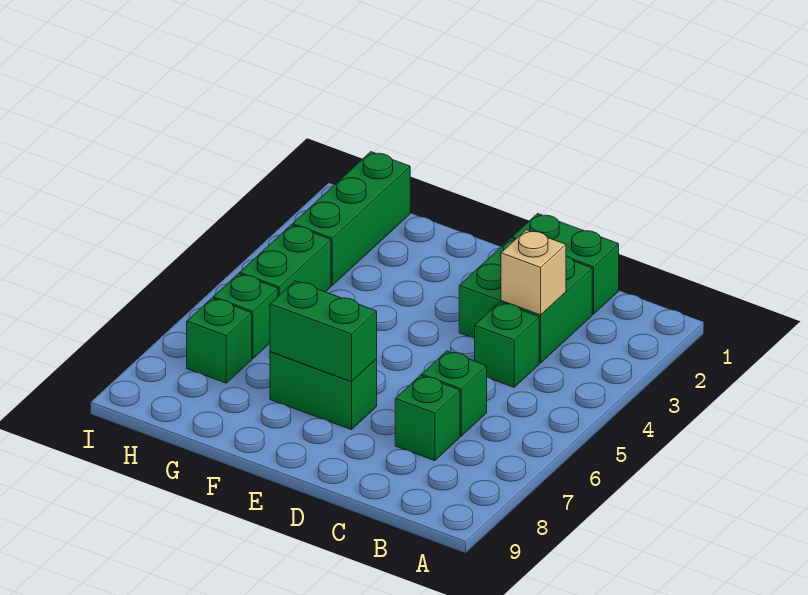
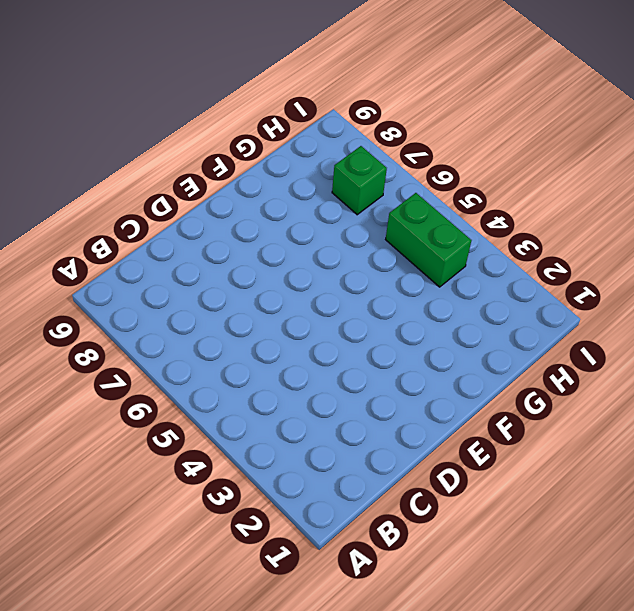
none -> green brick C1:D1 level 1
none -> green brick C2:D3 level 1
none -> green brick C4 level 1

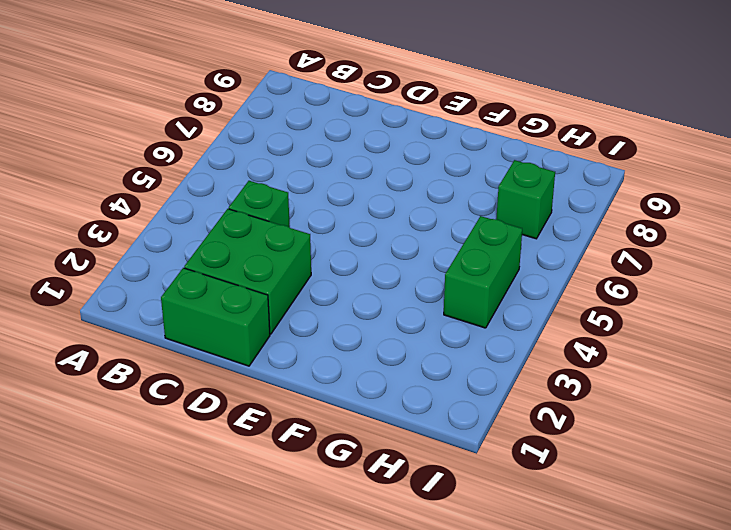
none -> green brick C6 level 1
none -> green brick C7 level 1
none -> green brick E7:F7 level 1

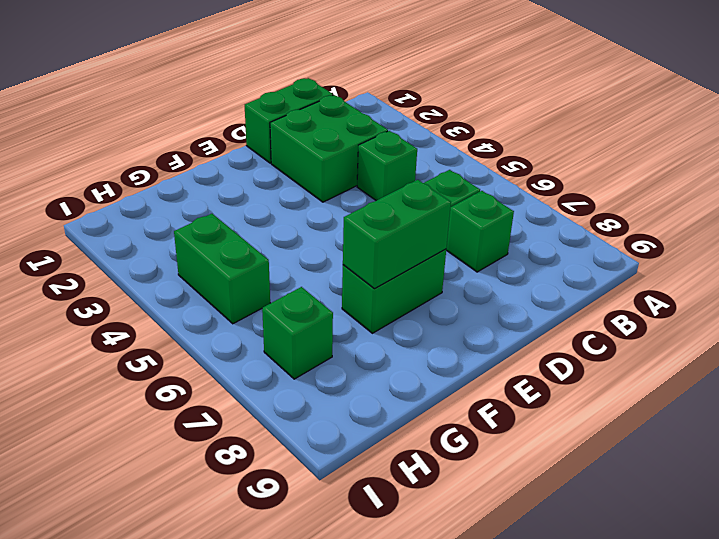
none -> green brick H1:H3 level 1
none -> green brick H6 level 1
none -> tan brick C3 level 2

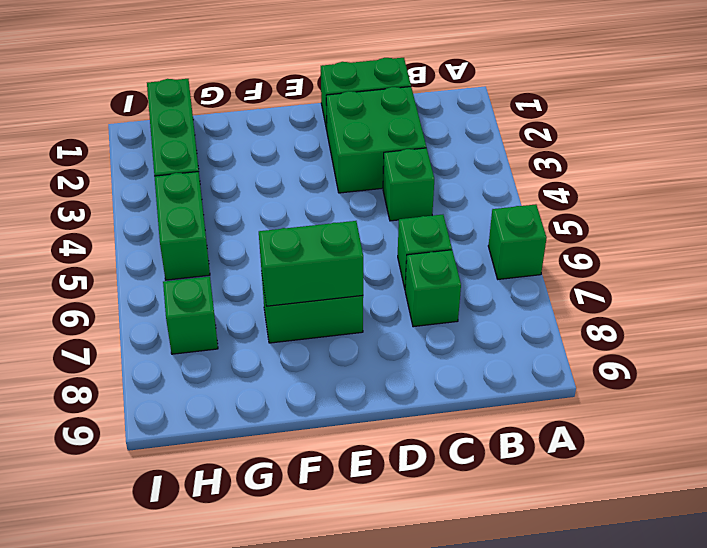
green brick A6 level 1 -> green brick H6 level 1
none -> tan brick C3 level 2

